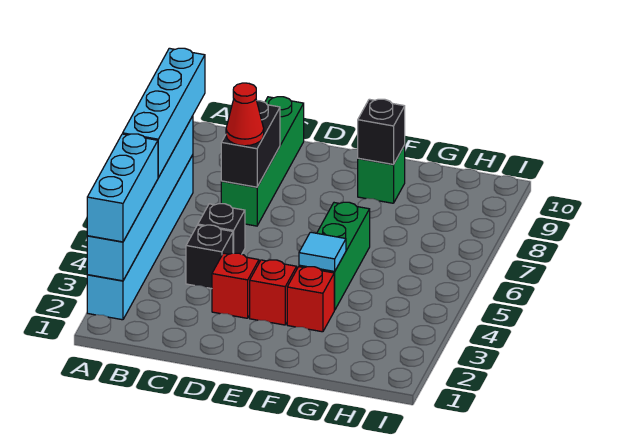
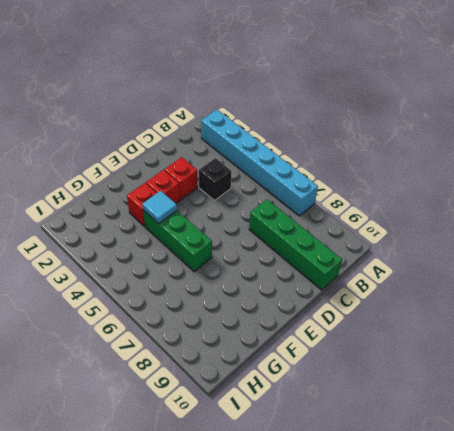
none -> black brick C5 level 1
none -> green brick F9 level 1
none -> cyan brick A2:A7 level 2

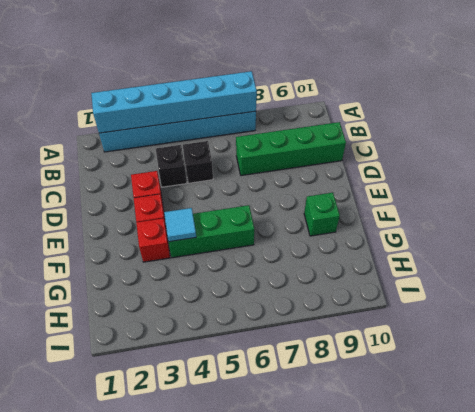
none -> black brick C7:C8 level 2
none -> black brick F9 level 2
none -> cyan brick A2:A4 level 3

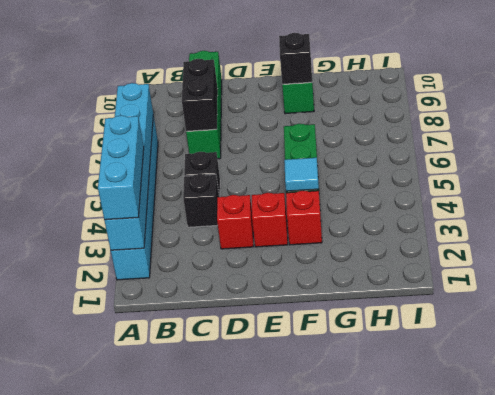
none -> cyan brick A5:A8 level 3
none -> red cone C7 level 3

